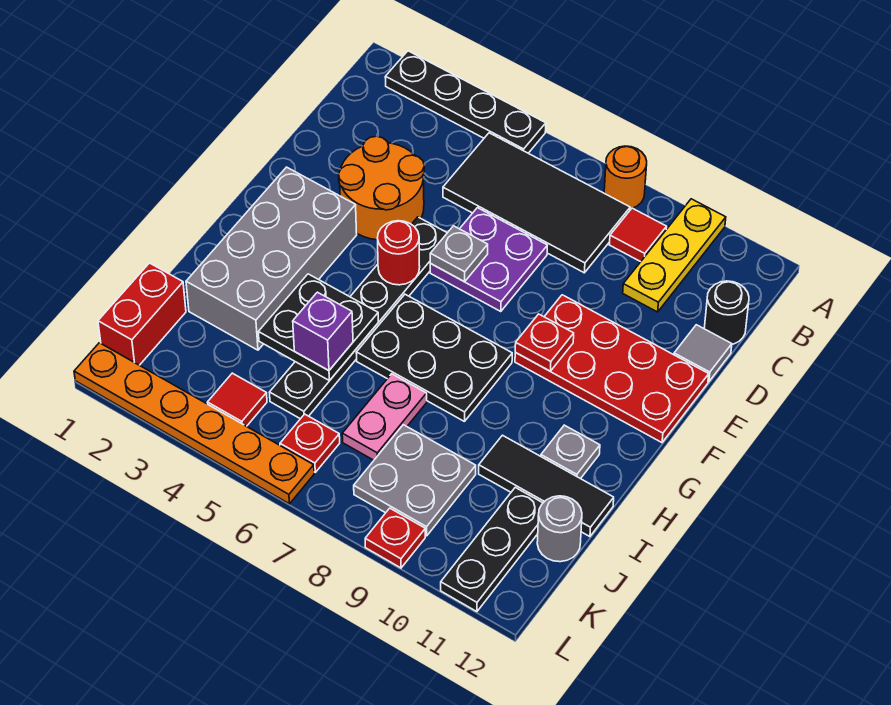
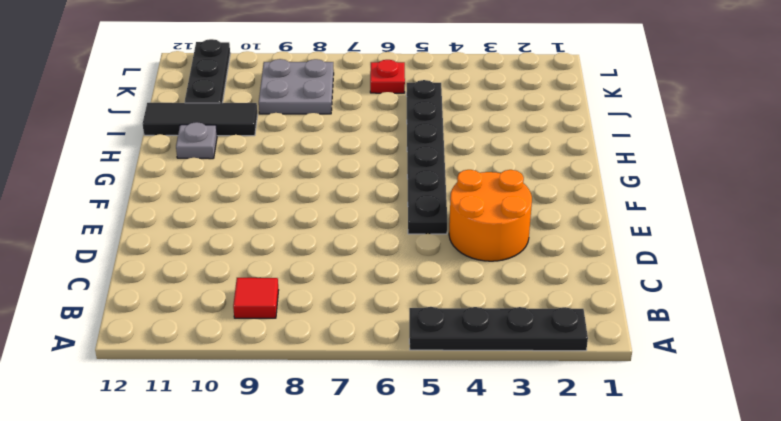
none -> orange round brick A8 level 1
none -> yellow plate A10:C10 level 1
none -> black tile B5:C8 level 1

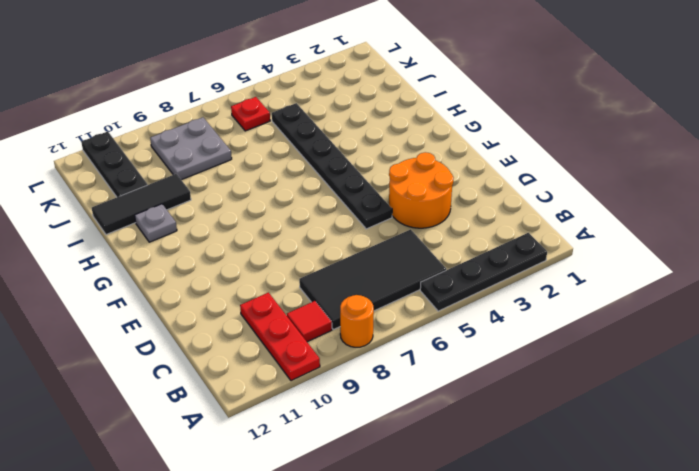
red plate A10:C10 level 1 -> yellow plate A10:C10 level 1
none -> black round brick C12 level 1
none -> purple plate D6:E7 level 1
none -> grey tile D12 level 1

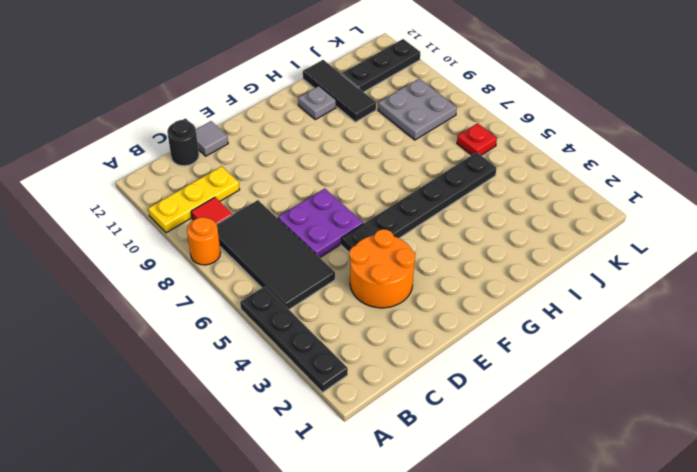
none -> red plate E9:F12 level 1
none -> grey brick F2:I3 level 1
none -> black plate G6:H8 level 1

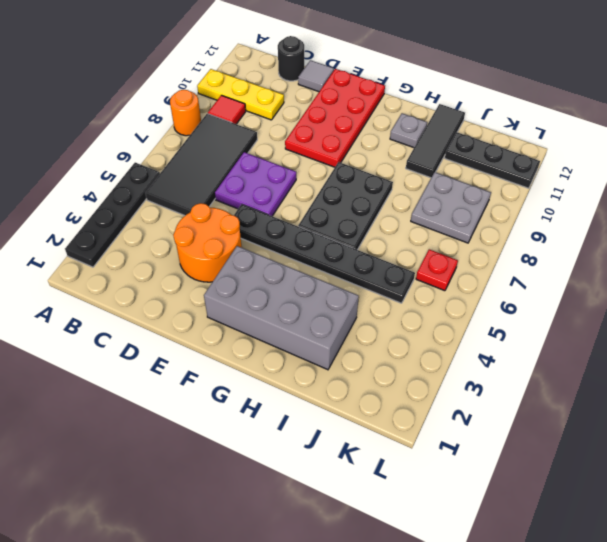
none -> pink plate I7:J7 level 1
none -> red brick J1:K1 level 1
none -> grey round brick J12 level 1

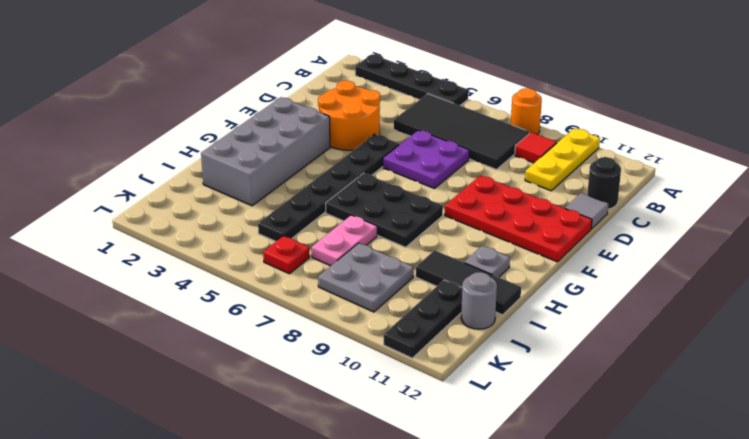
none -> red brick J1:K1 level 1
none -> red tile K4 level 1
none -> orange plate L1:L6 level 1

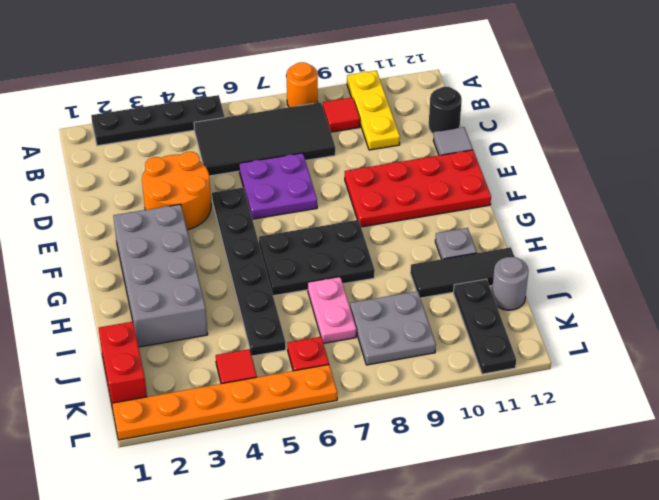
none -> red plate L9 level 1
none -> grey plate E6 level 2
none -> red round brick F5 level 2

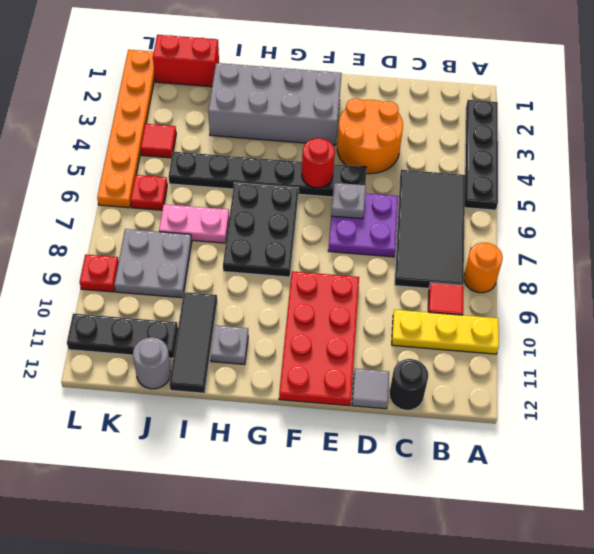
none -> red plate F9 level 2
none -> black plate H4:I5 level 2
none -> purple brick I5 level 3

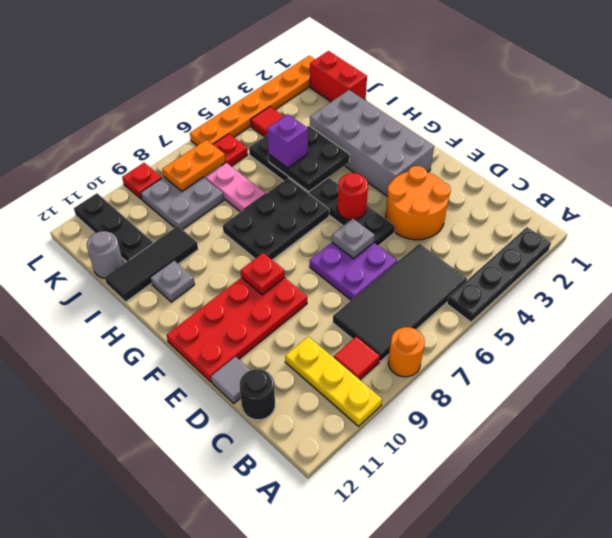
orange plate K7:K8 level 2 -> none

